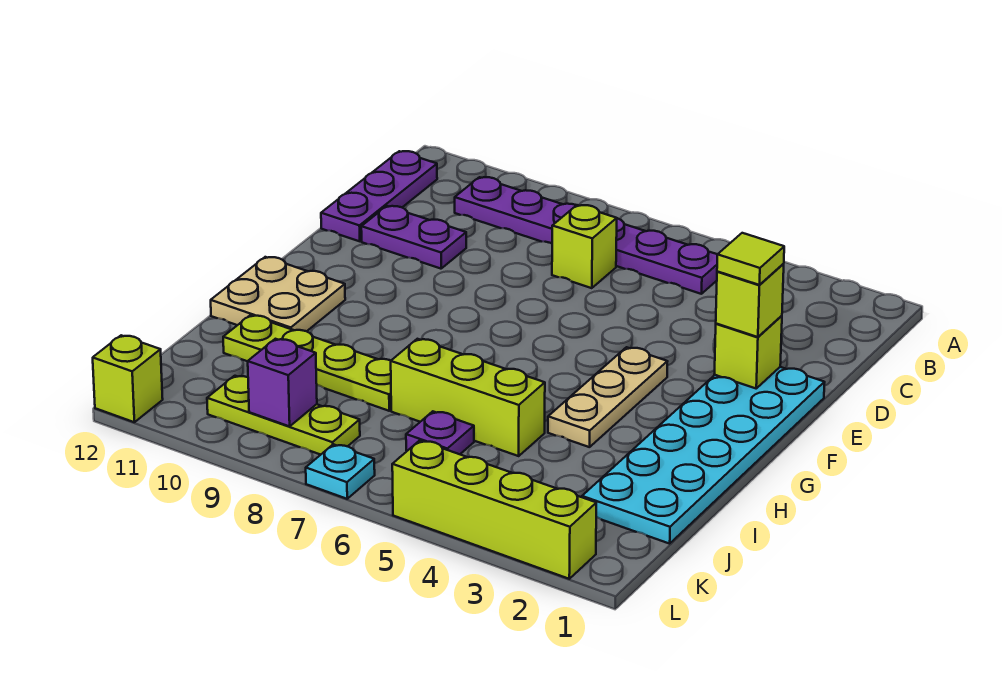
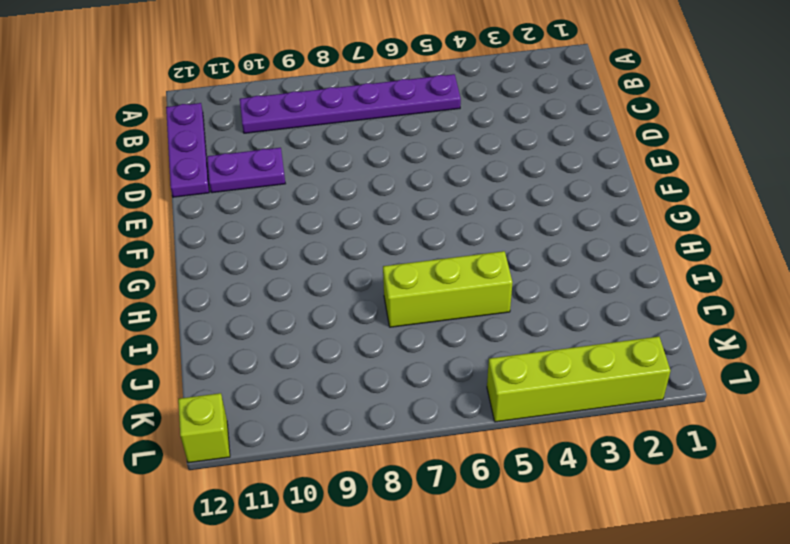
none -> lime brick C7 level 1
none -> cyan plate E1:J2 level 1
none -> tan plate F4:H4 level 1

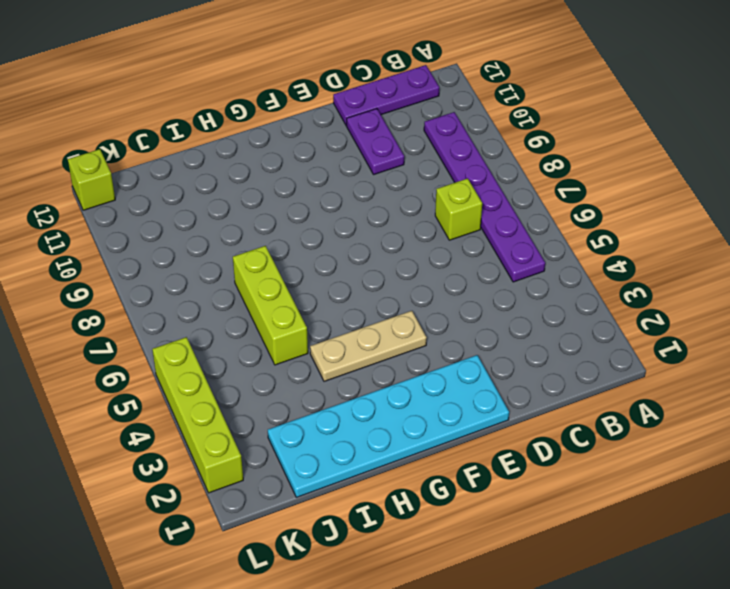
none -> tan plate G11:H12 level 1
none -> lime plate I8:I11 level 1
none -> purple plate J6 level 1

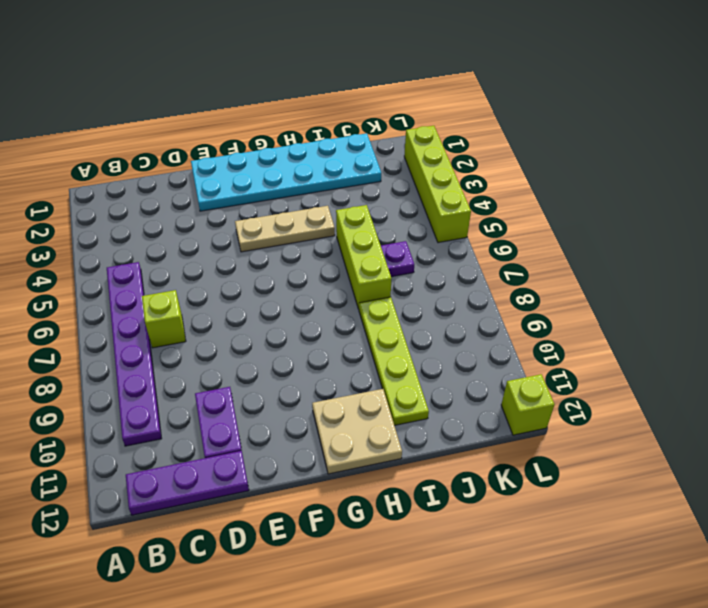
none -> lime plate K8:K10 level 1
none -> cyan plate L7 level 1
none -> lime brick E2 level 2

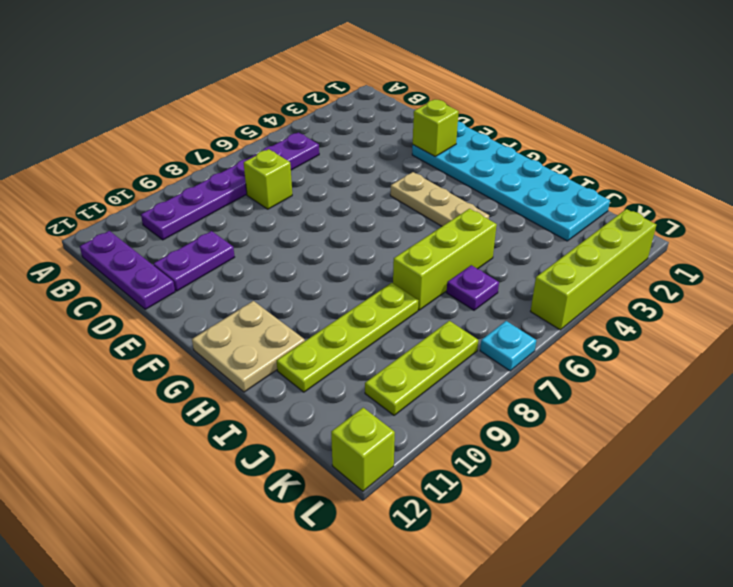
none -> purple brick K9 level 2
none -> lime brick E2 level 3
none -> lime tile E2 level 4

